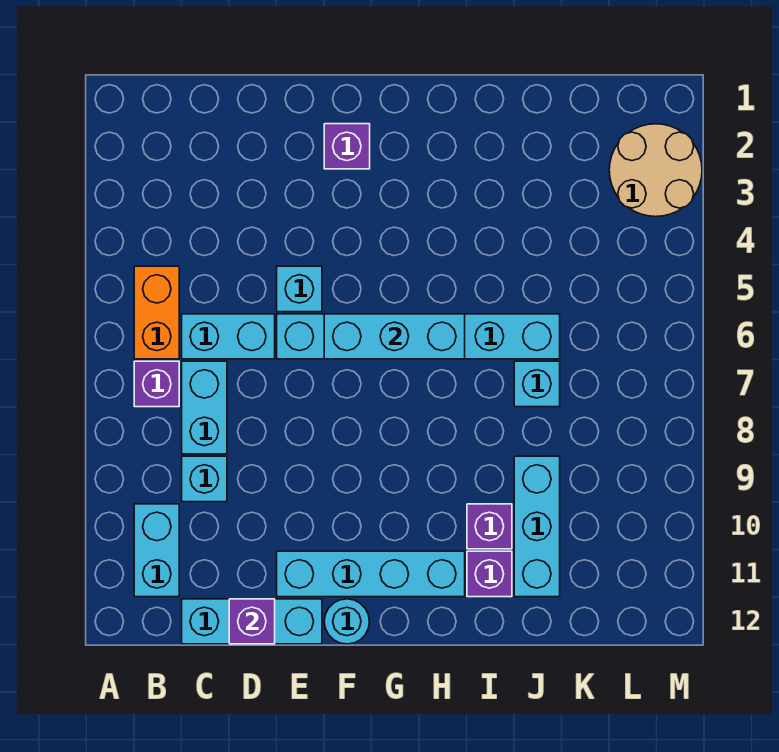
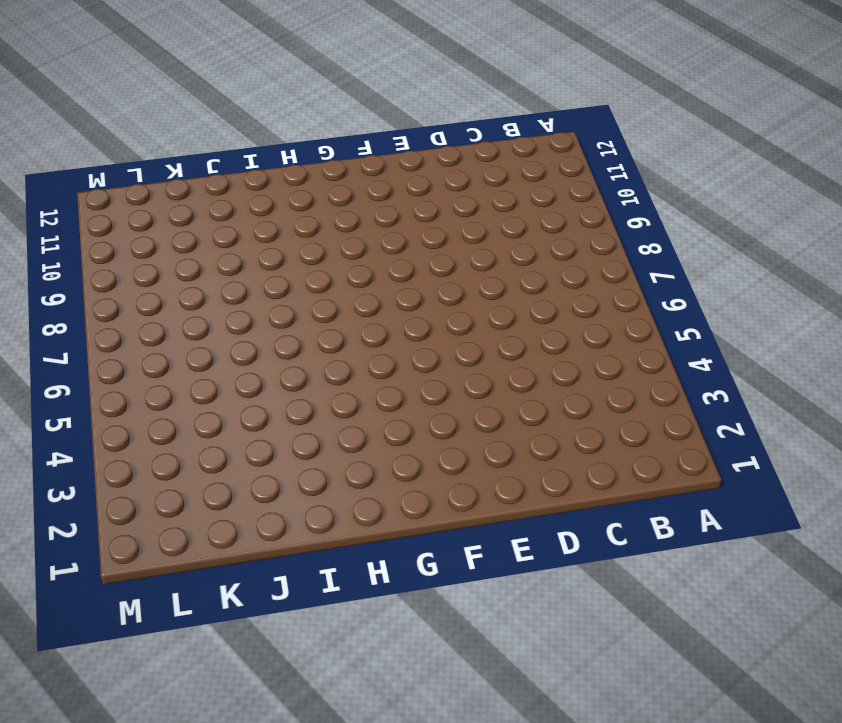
none -> orange brick B5:B6 level 1
none -> purple brick B7 level 1
none -> cyan brick B10:B11 level 1

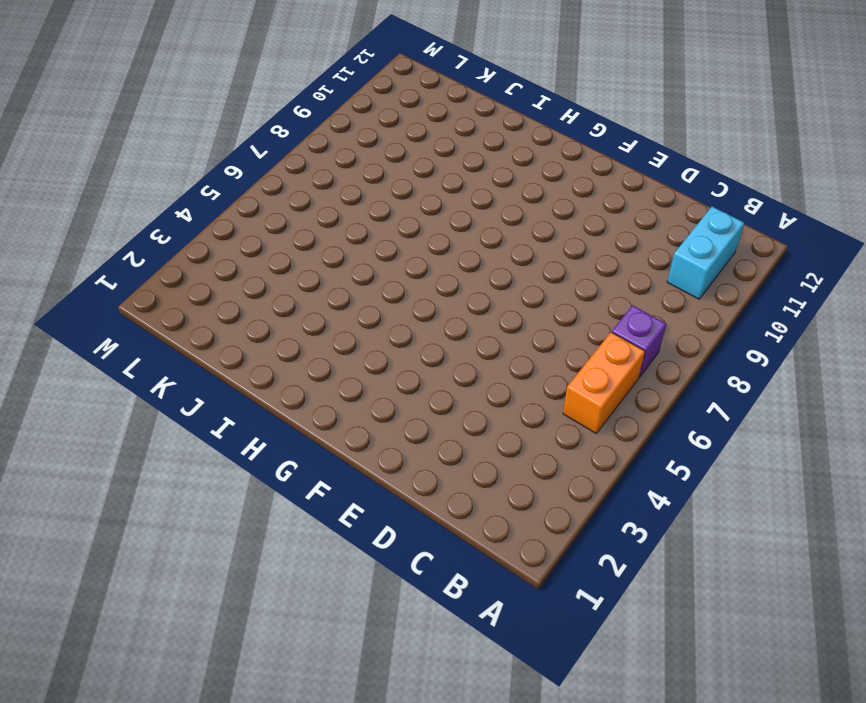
none -> cyan brick C6:D6 level 1
none -> cyan brick C7:C8 level 1
none -> cyan brick C9 level 1

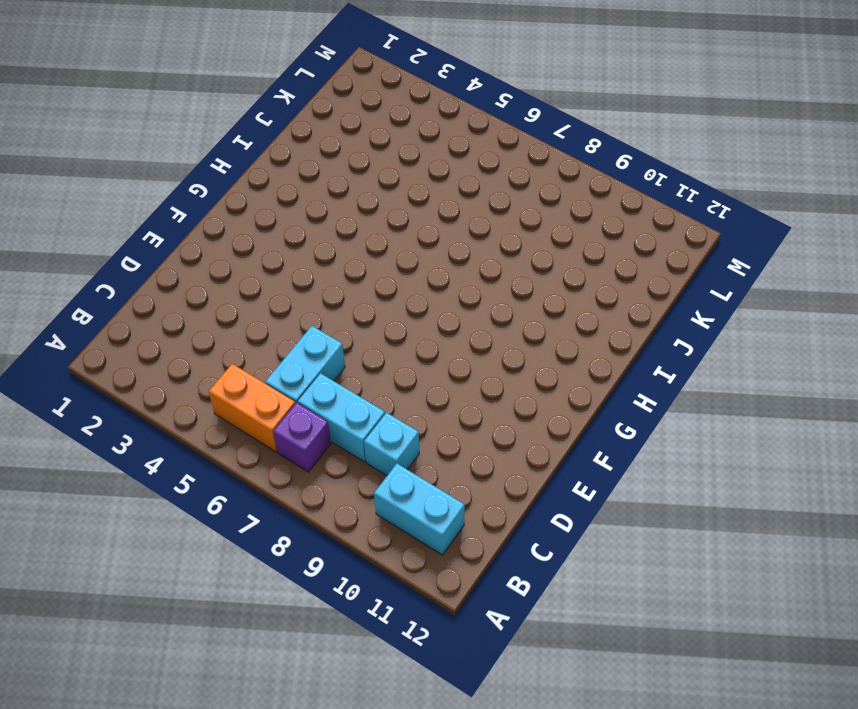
none -> cyan brick C12:E12 level 1
none -> cyan brick E5 level 1
none -> cyan brick E6:J6 level 1

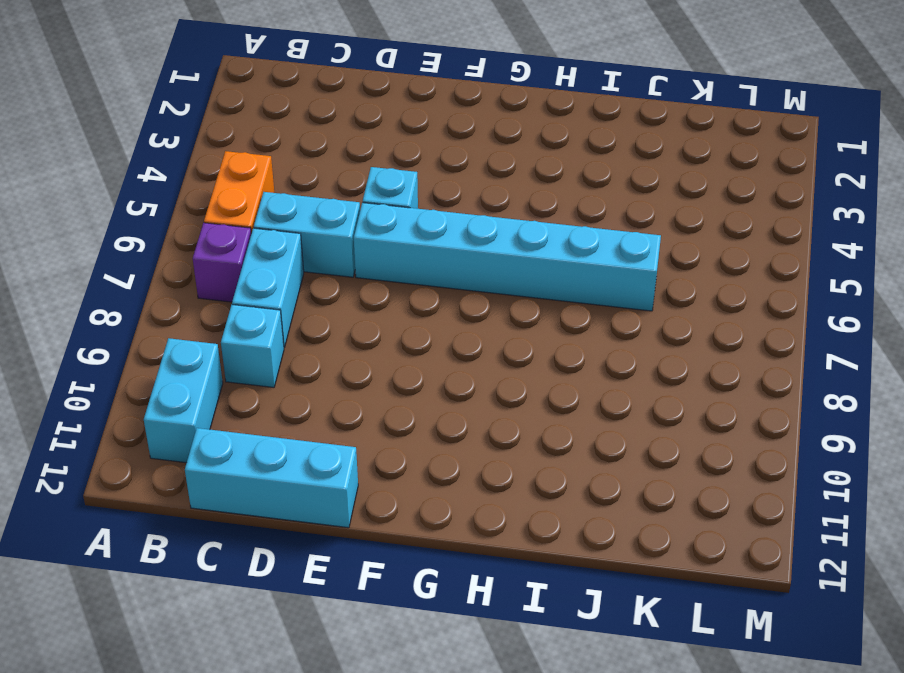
none -> cyan brick E11:H11 level 1
none -> purple brick F2 level 1
none -> cyan round brick F12 level 1

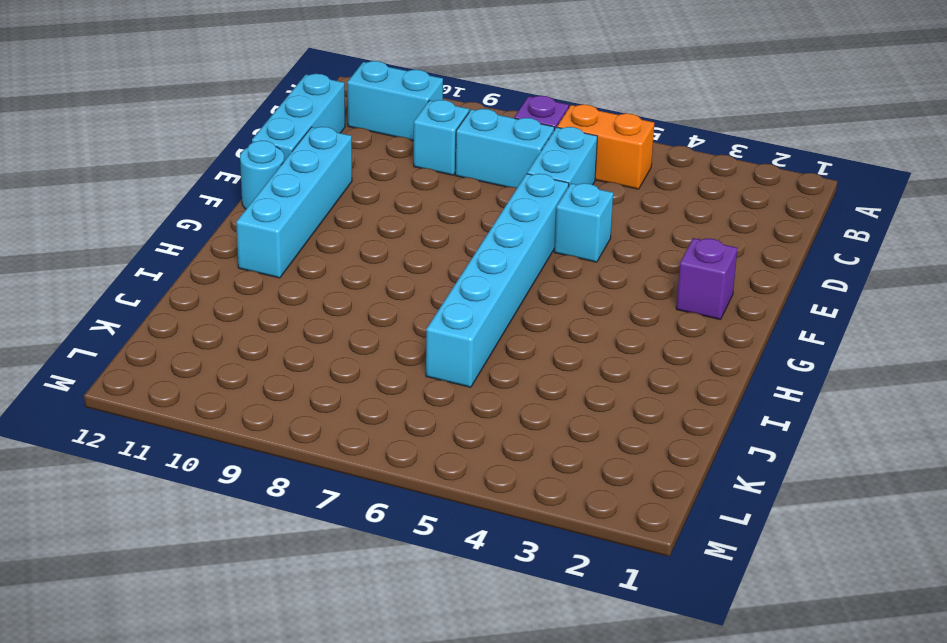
none -> purple brick I10 level 1
none -> purple brick I11 level 1
none -> cyan brick J7 level 1

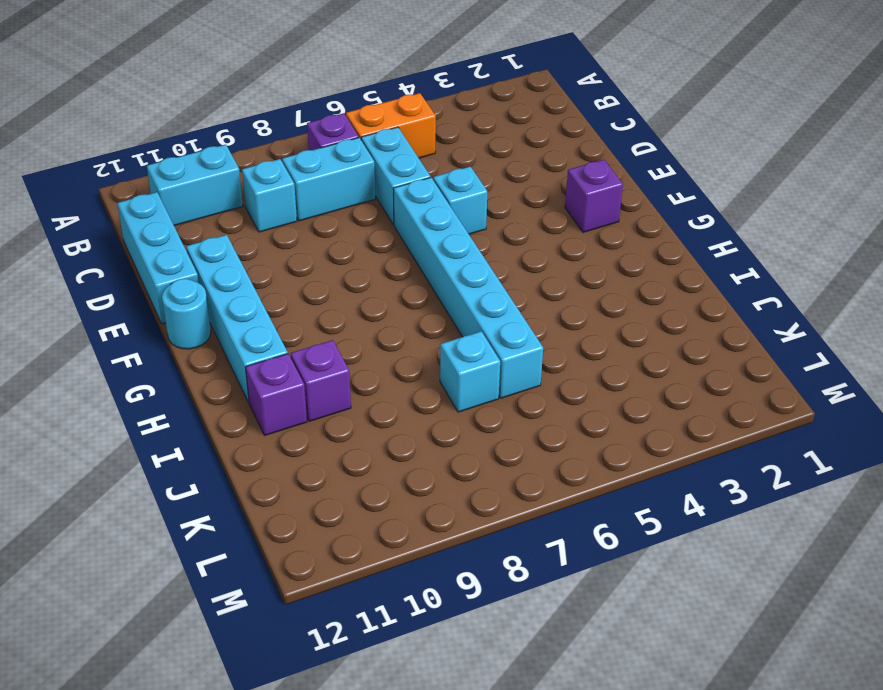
none -> cyan brick J9:J11 level 1
none -> tan round brick L2:M3 level 1
none -> purple brick D12 level 2

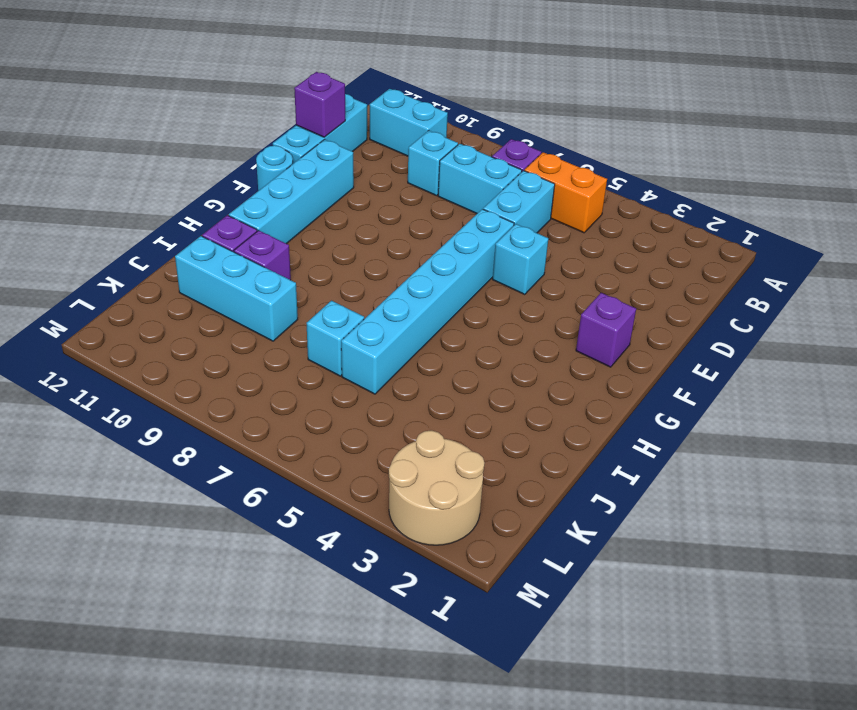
none -> cyan brick F6:H6 level 2

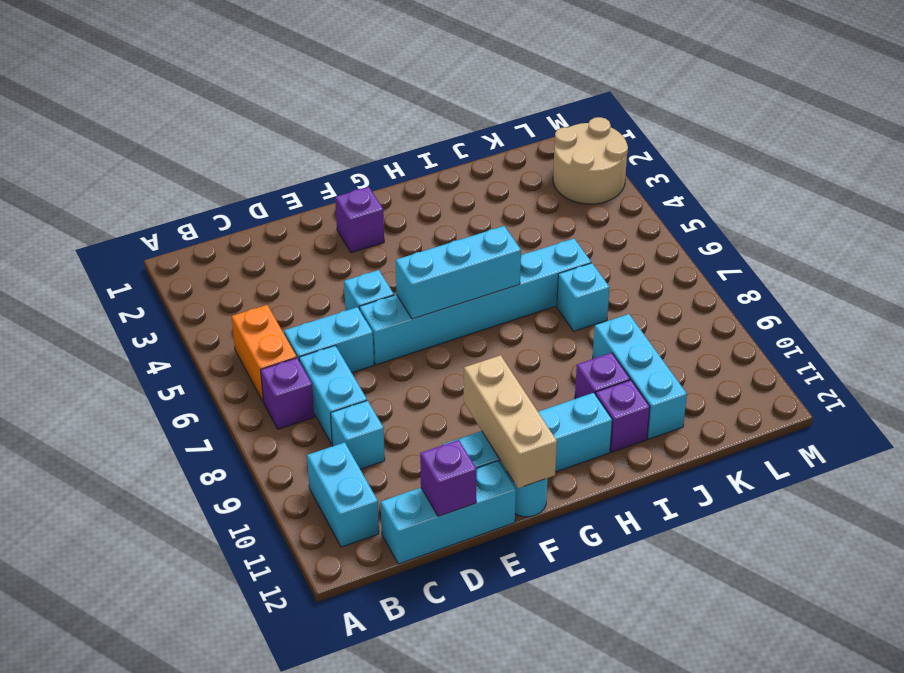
tan brick F10:F12 level 2 -> none

